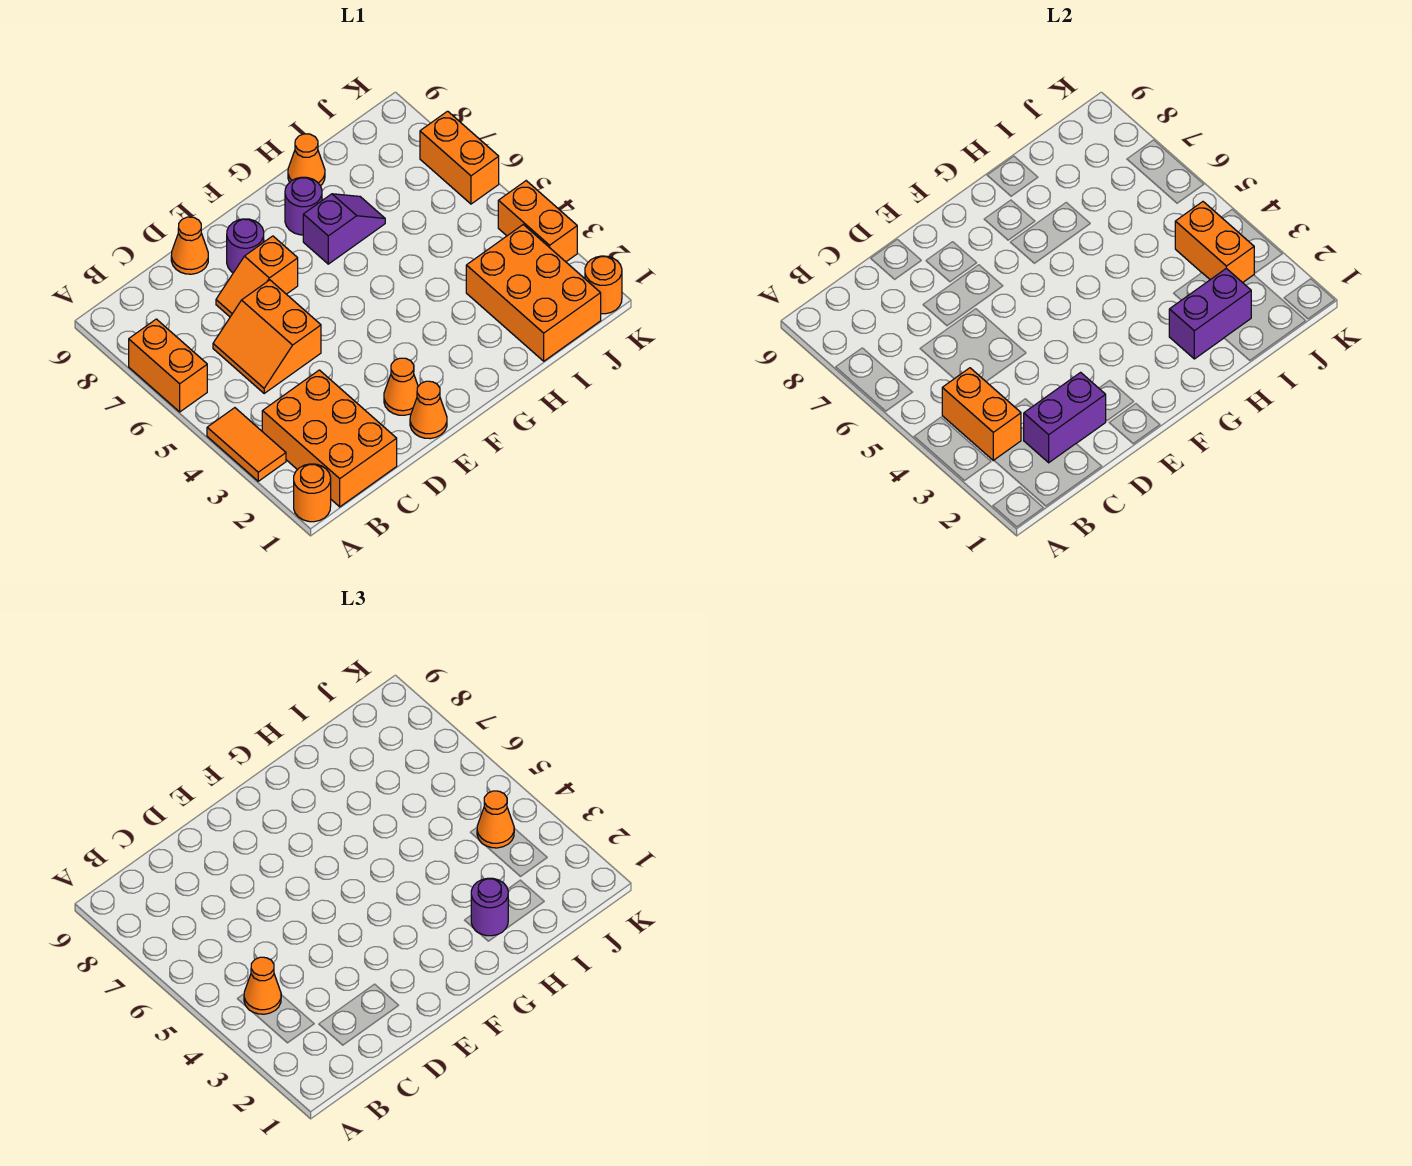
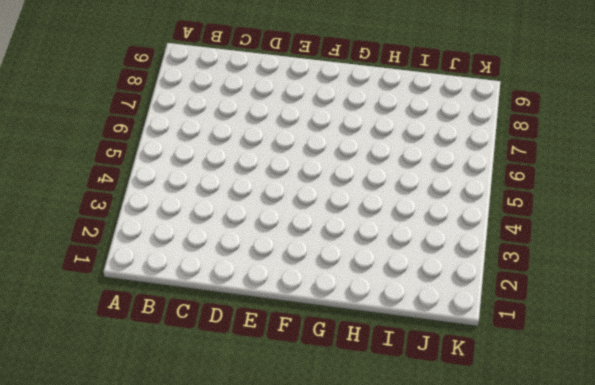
none -> orange round brick A1 level 1
none -> orange tile A3:A4 level 1
none -> orange brick A6:A7 level 1

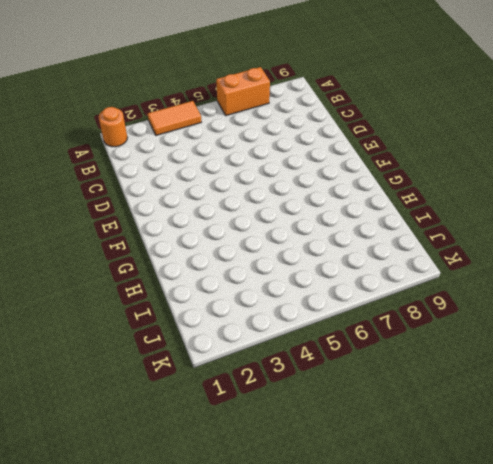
none -> orange brick B1:C3 level 1
none -> orange slope C5:D6 level 1 top D
none -> orange slope D7:E7 level 1 top E

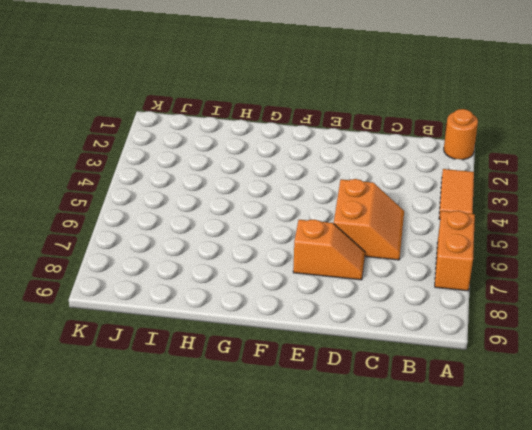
none -> orange brick B1:C3 level 1
none -> orange cone D9 level 1
none -> orange cone E1 level 1

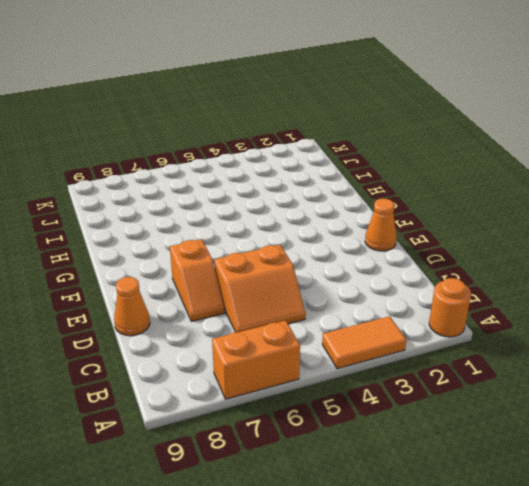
none -> orange brick B1:C3 level 1
none -> orange cone E2 level 1
none -> purple round brick E8 level 1

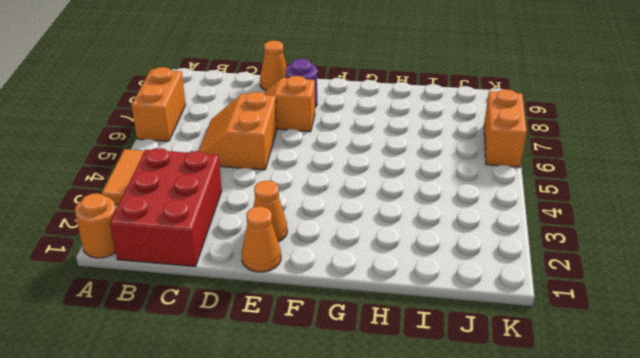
red brick B1:C3 level 1 -> orange brick B1:C3 level 1
none -> purple slope G7:H7 level 1 top G
none -> purple round brick G8 level 1
none -> orange cone H9 level 1

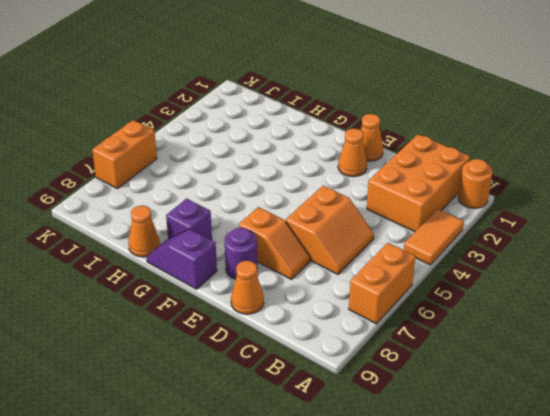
purple slope F9:G9 level 1 top F -> purple slope G7:H7 level 1 top G
purple brick G8 level 1 -> purple round brick G8 level 1
none -> orange brick I1:J3 level 1
none -> orange round brick K1 level 1
none -> orange brick K3:K4 level 1

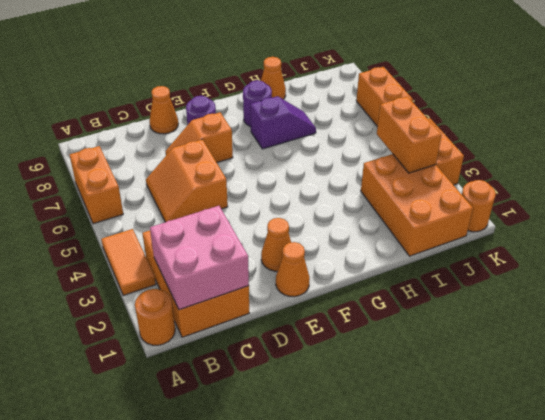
pink brick B1:C2 level 2 -> purple brick C2:D2 level 2
none -> orange brick B3:B4 level 2
none -> purple brick H2:I2 level 2
none -> orange cone B4 level 3

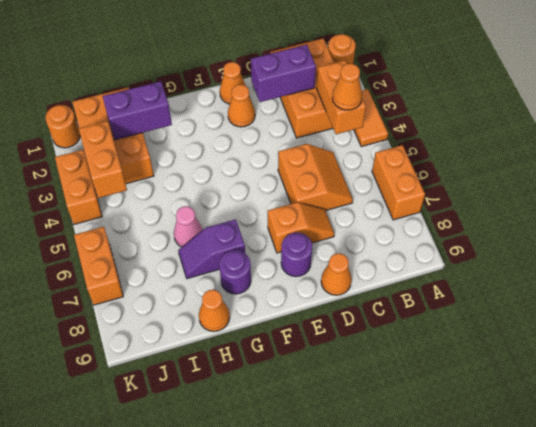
pink cone H6 level 1 -> none
none -> purple round brick H2 level 3
none -> orange cone J4 level 3

